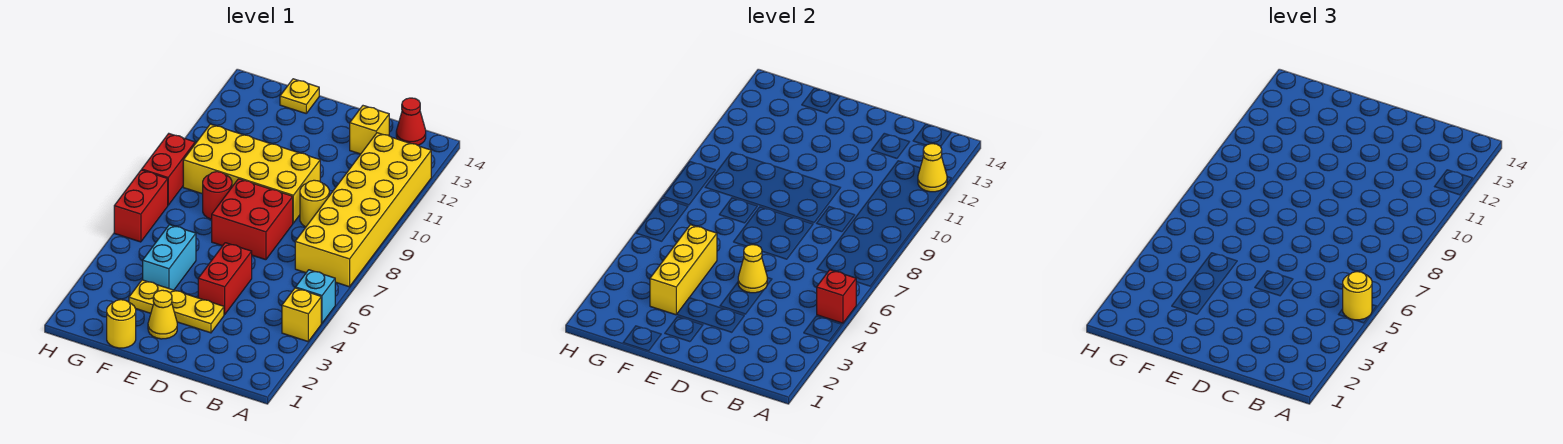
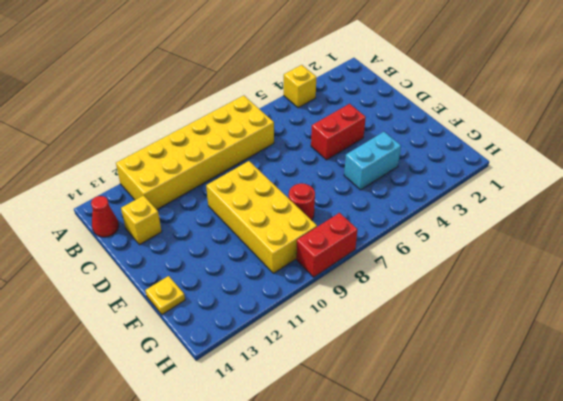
none -> cyan brick A5 level 1
none -> yellow round brick C9 level 1
none -> yellow plate D3:F3 level 1

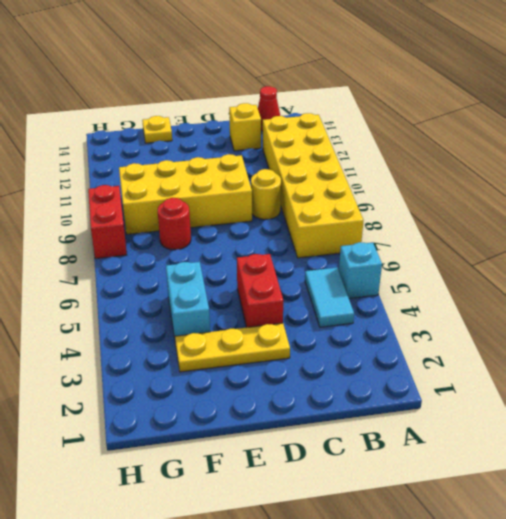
cyan tile B4:B5 level 1 -> none
none -> yellow brick A4 level 1
none -> red brick D7:E8 level 1
none -> yellow cone E2 level 1

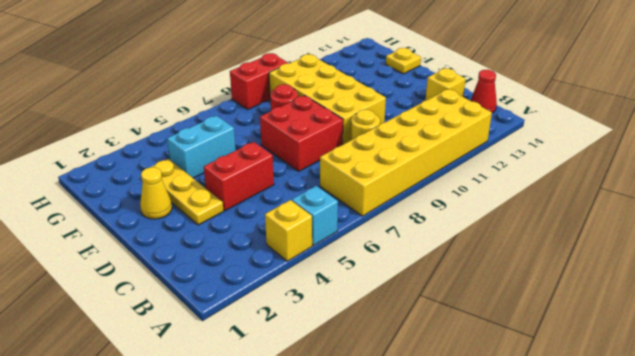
none -> yellow round brick F1 level 1
none -> red brick H6:H7 level 1
none -> red brick A5 level 2

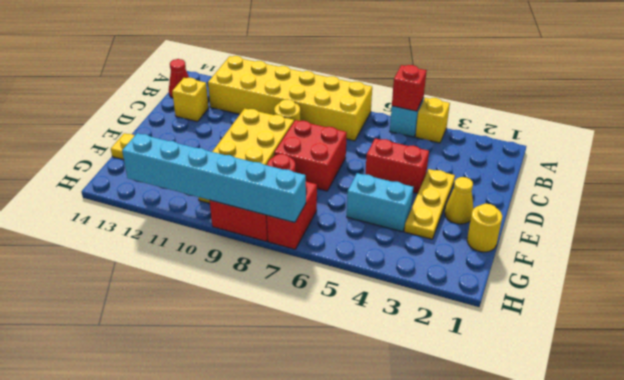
red brick G7:H7 level 1 -> red brick H6:H7 level 1
cyan brick H7:H12 level 2 -> none
none -> yellow cone A12 level 2
none -> yellow cone D5 level 2
none -> yellow brick F3:F5 level 2

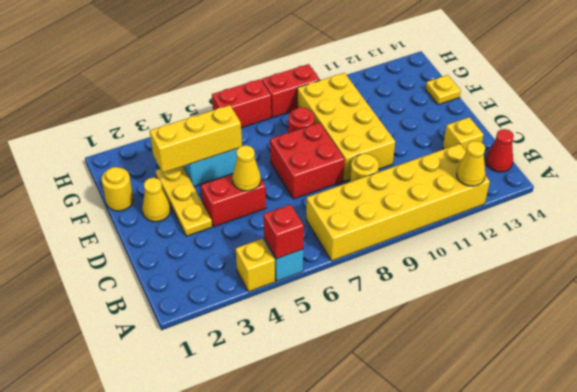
none -> yellow round brick A5 level 3

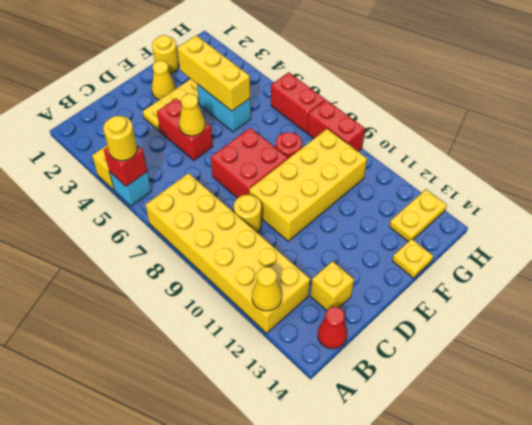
yellow plate G13:H13 level 1 -> none

